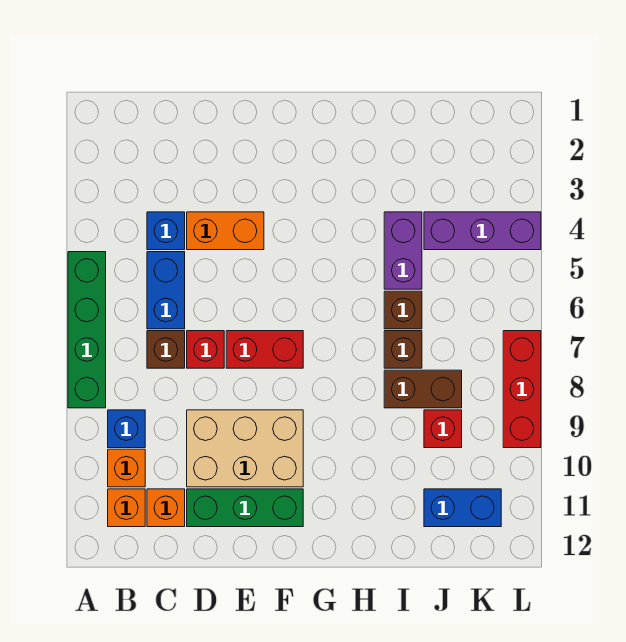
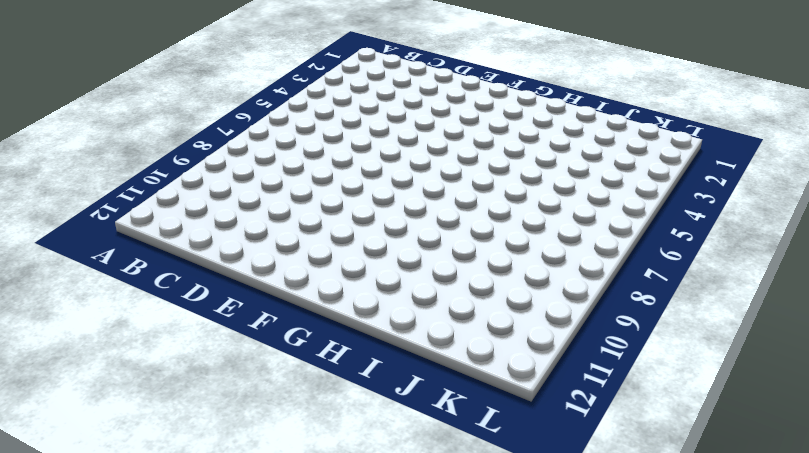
none -> green brick A5:A8 level 1
none -> blue brick B9 level 1
none -> orange brick B10 level 1

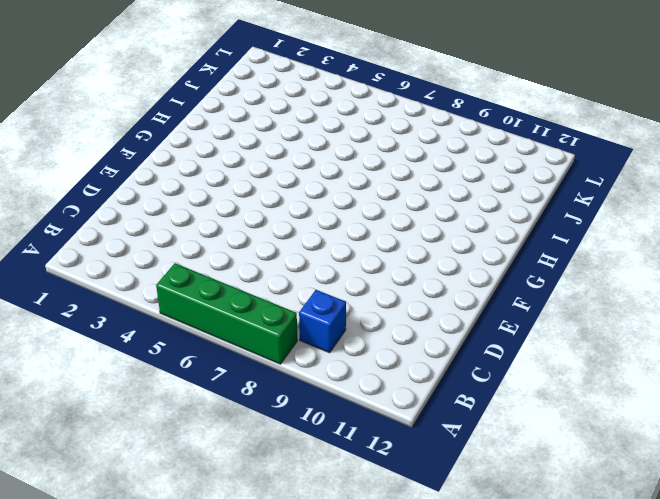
none -> orange brick B10 level 1
none -> orange brick B11 level 1
none -> blue brick C4 level 1

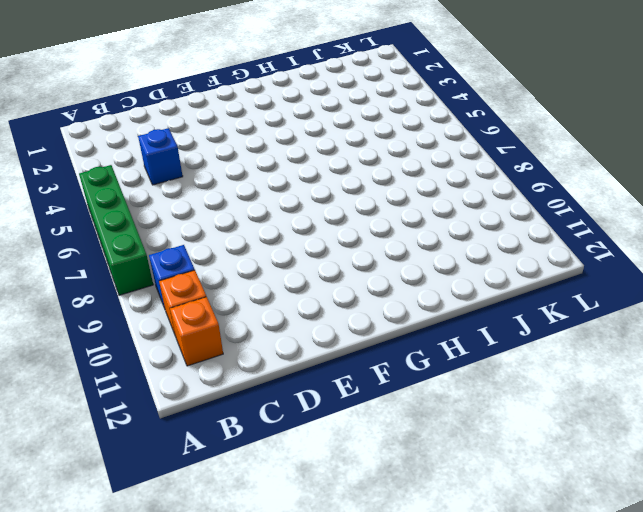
none -> blue brick C5:C6 level 1
none -> brown brick C7 level 1
none -> orange brick C11 level 1

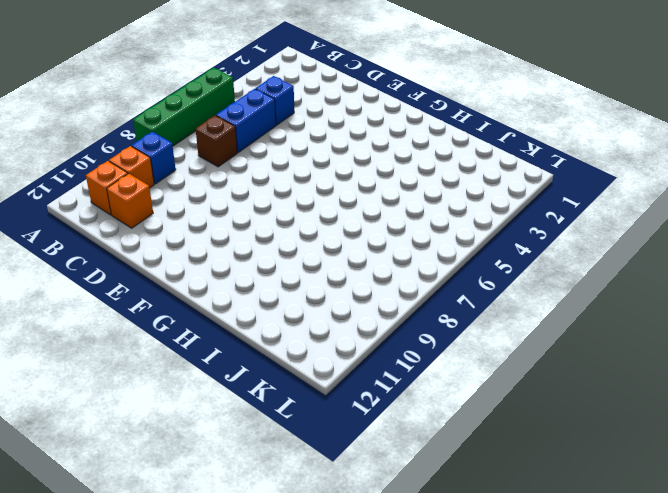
none -> orange brick D4:E4 level 1
none -> red brick D7 level 1
none -> tan brick D9:F10 level 1

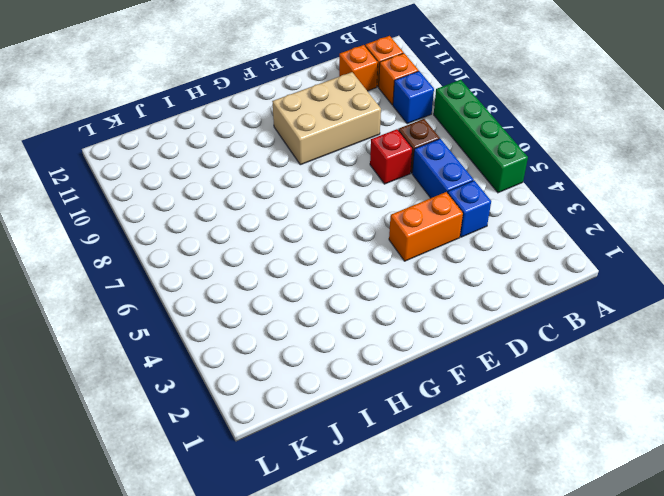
none -> green brick D11:F11 level 1
none -> red brick E7:F7 level 1
none -> purple brick I4:I5 level 1

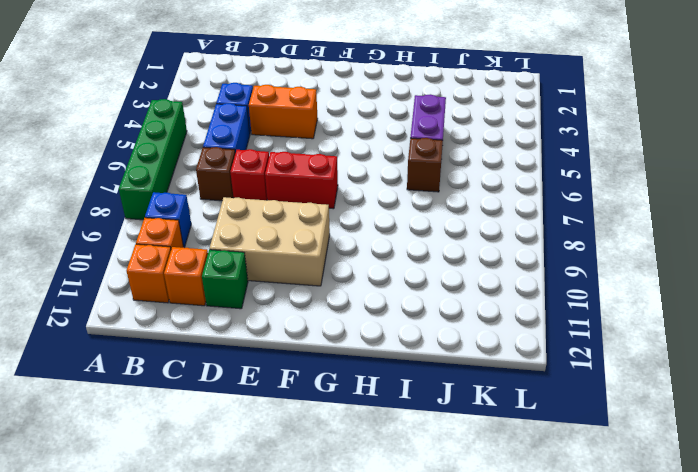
green brick D11 level 1 -> green brick D11:F11 level 1
none -> brown brick I7 level 1
none -> brown brick I8:J8 level 1
none -> purple brick J4:L4 level 1

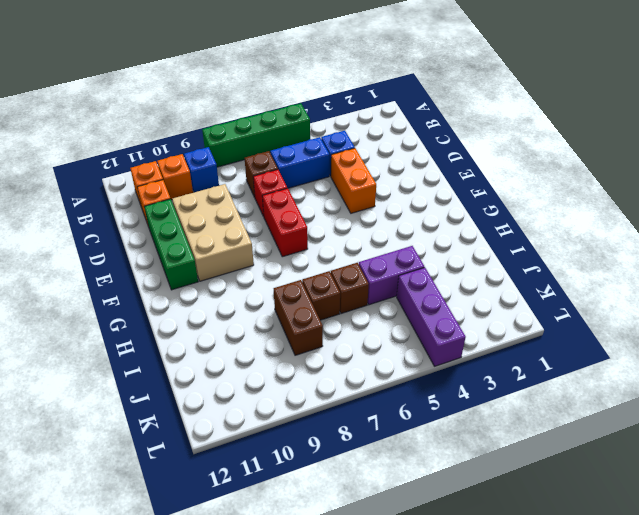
none -> red brick J9 level 1
none -> blue brick J11:K11 level 1
none -> red brick L7:L9 level 1

